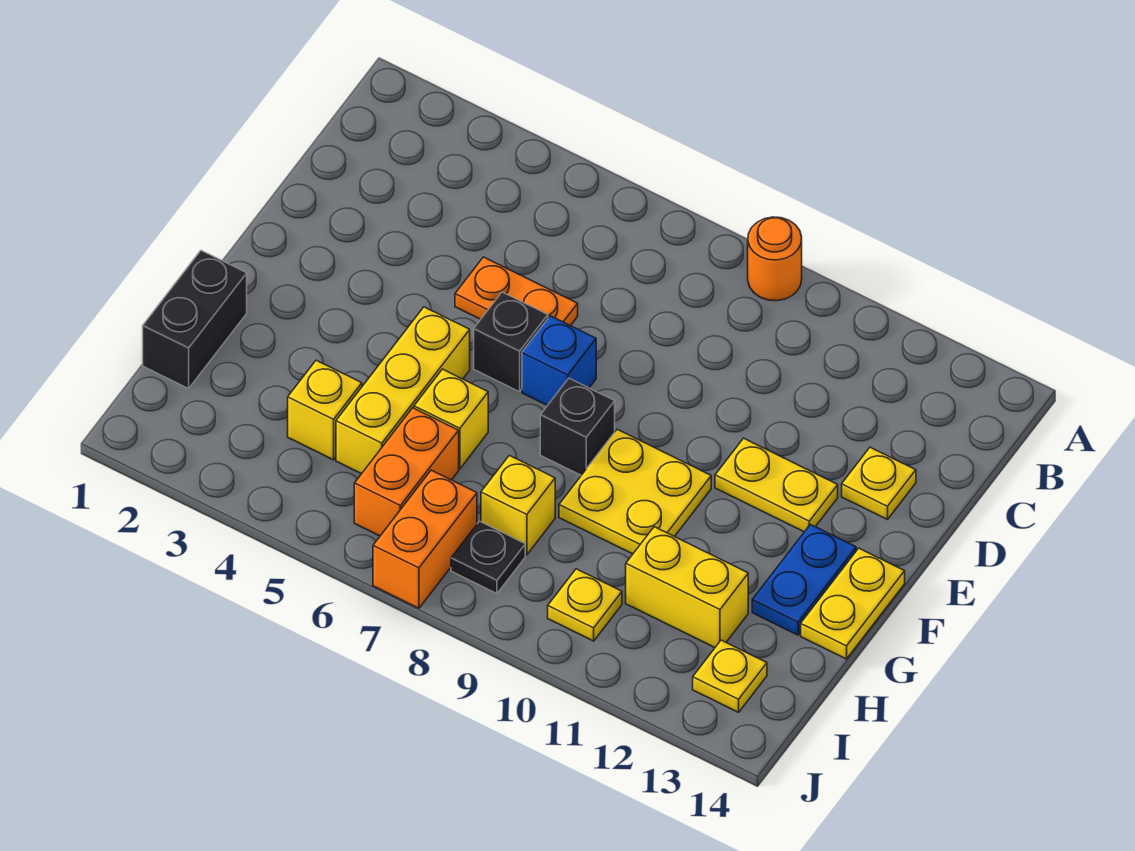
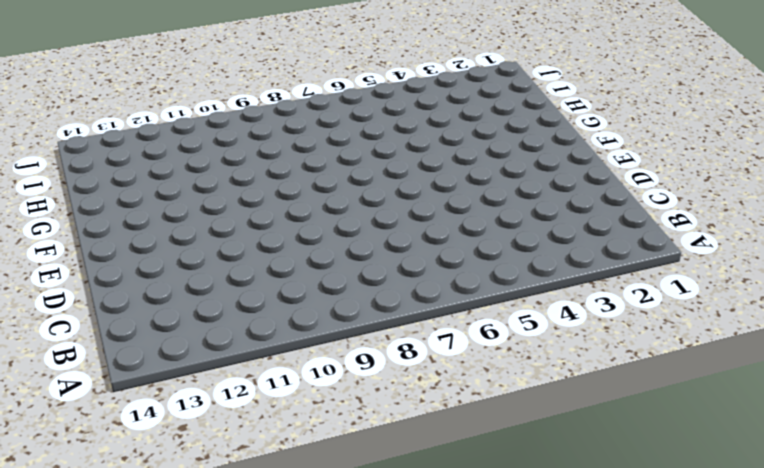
none -> orange round brick A9 level 1
none -> orange plate D5:D6 level 1
none -> yellow plate D13 level 1

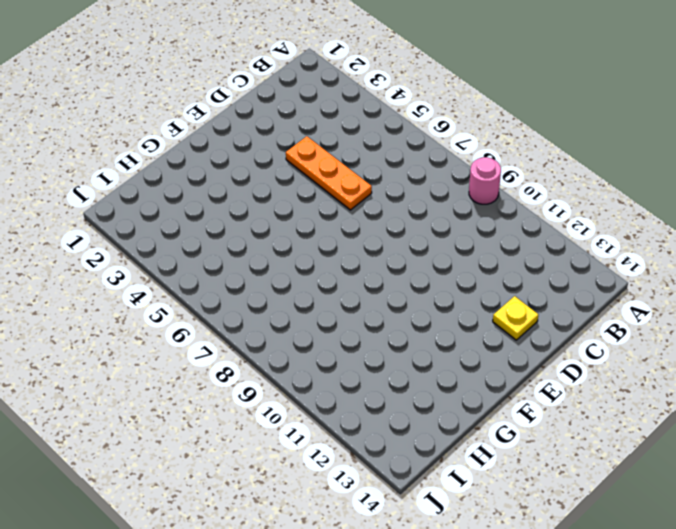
pink round brick A9 level 1 -> orange round brick A9 level 1
orange plate D4:D6 level 1 -> orange plate D5:D6 level 1
none -> black brick E6 level 1
none -> blue brick E7 level 1
none -> yellow plate E11:E12 level 1

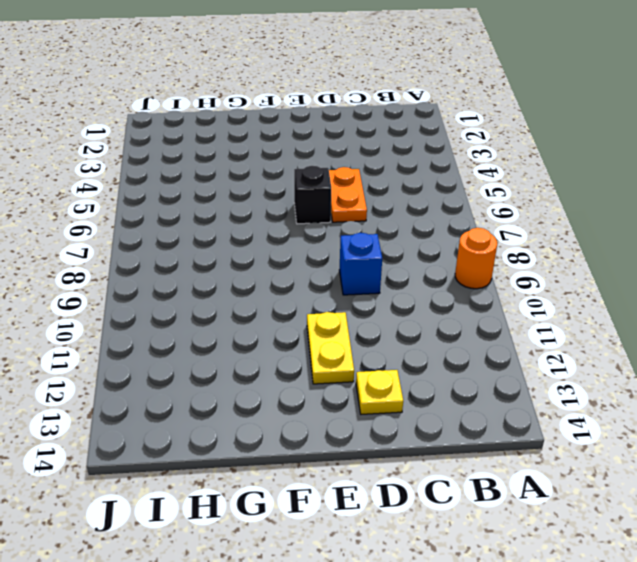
blue brick D9 level 1 -> blue brick E7 level 1
none -> yellow brick F5:H5 level 1
none -> black brick F8 level 1
none -> yellow plate F9:G10 level 1

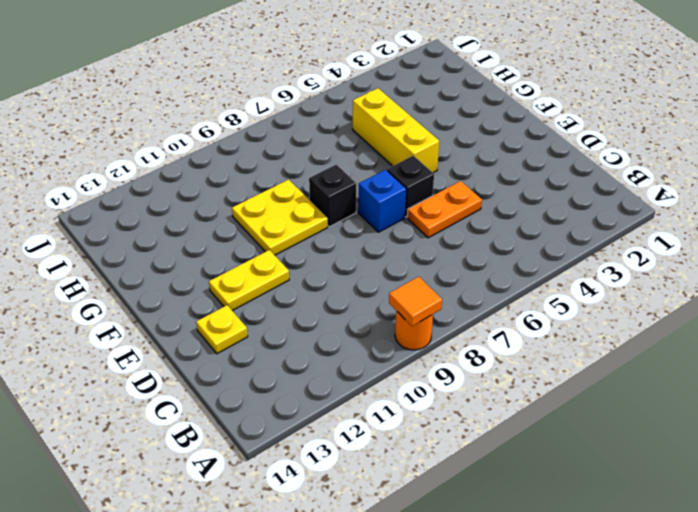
orange tile A9 level 2 -> none
none -> blue plate F13:G13 level 1
none -> yellow plate F14:G14 level 1
none -> black brick G1:H1 level 1

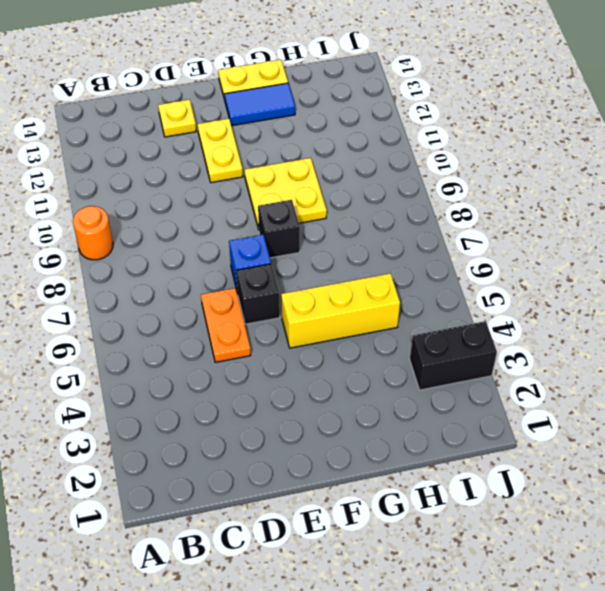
blue tile F13:G13 level 1 -> blue plate F13:G13 level 1
black brick I3:J3 level 1 -> black brick G1:H1 level 1
none -> yellow brick G6 level 1
none -> yellow brick H4 level 1
none -> orange brick H6:I6 level 1

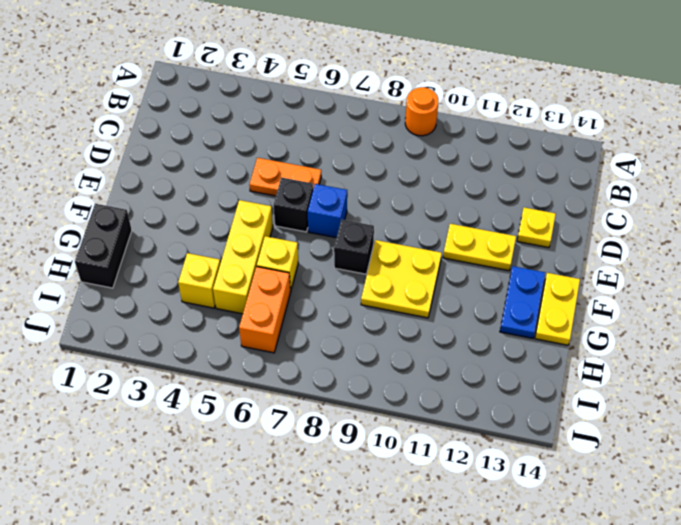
none -> yellow brick H8 level 1
none -> yellow brick H11:H12 level 1
none -> orange brick I7:J7 level 1

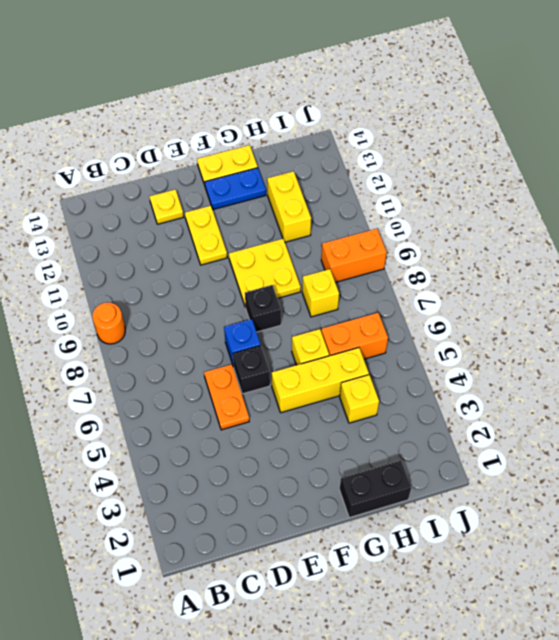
orange brick I9:J9 level 1 -> orange brick I7:J7 level 1
none -> black plate I8 level 1
none -> yellow plate I10 level 1
none -> yellow plate I13 level 1

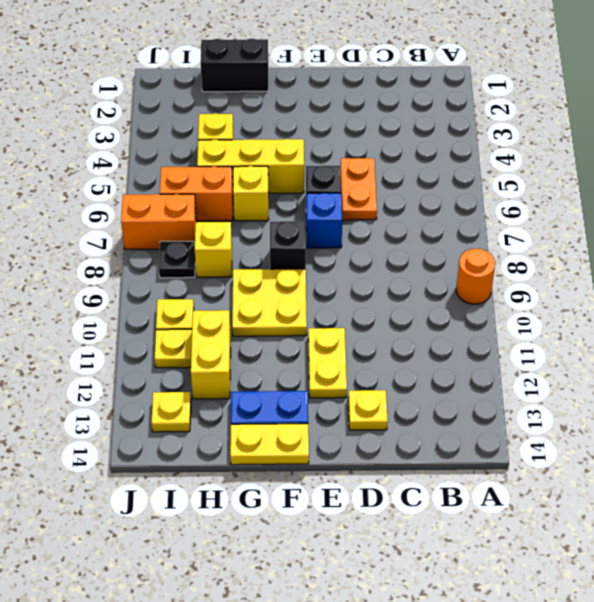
yellow plate I11 level 1 -> none

